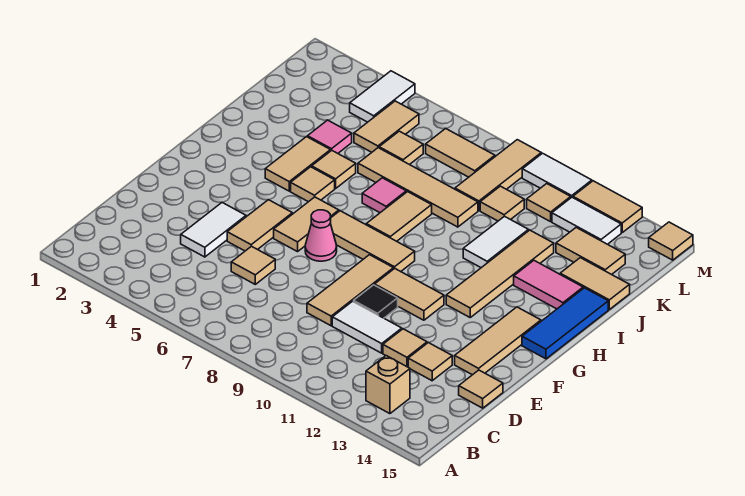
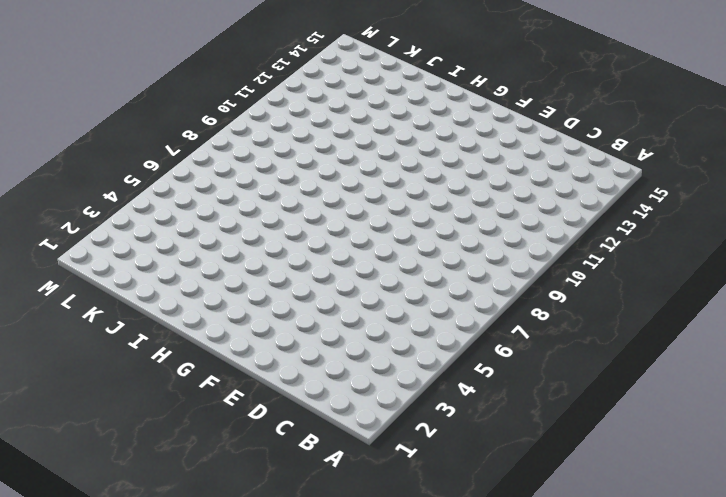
none -> tan brick B13 level 1
none -> white tile D4:E4 level 1
none -> tan tile D6 level 1
none -> tan tile D9:F9 level 1

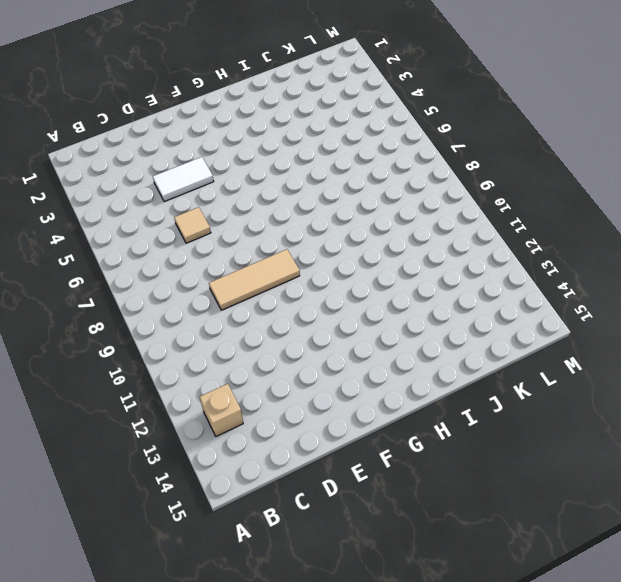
none -> white tile D10:D11 level 1
none -> tan tile D12 level 1
none -> tan tile D13 level 1
none -> tan tile D15 level 1

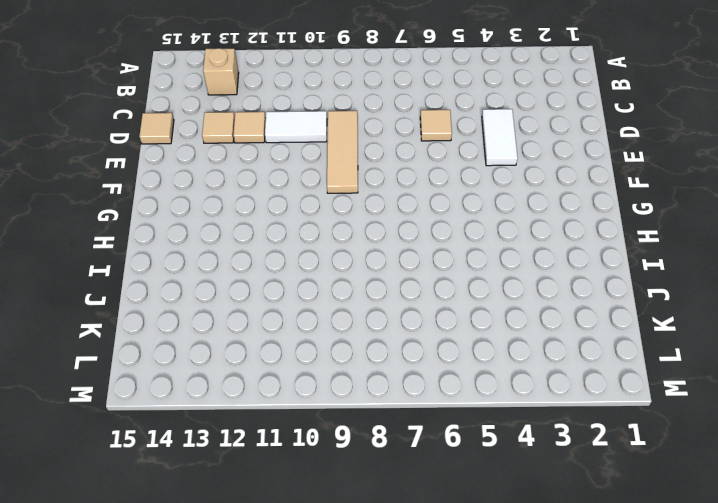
none -> tan tile E5:F5 level 1
none -> black tile E10 level 1
none -> tan tile E14:G14 level 1
none -> tan tile F6:G6 level 1

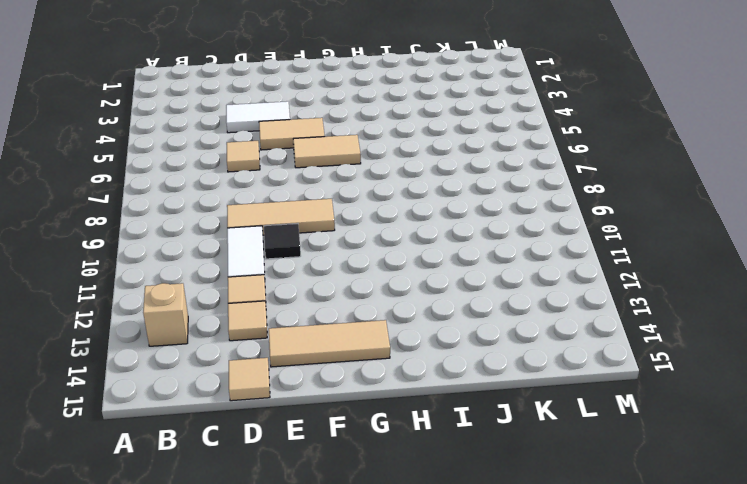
none -> pink cone F7 level 1
none -> tan tile F10:F11 level 1
none -> tan tile G7:G9 level 1
none -> tan tile G12:J12 level 1

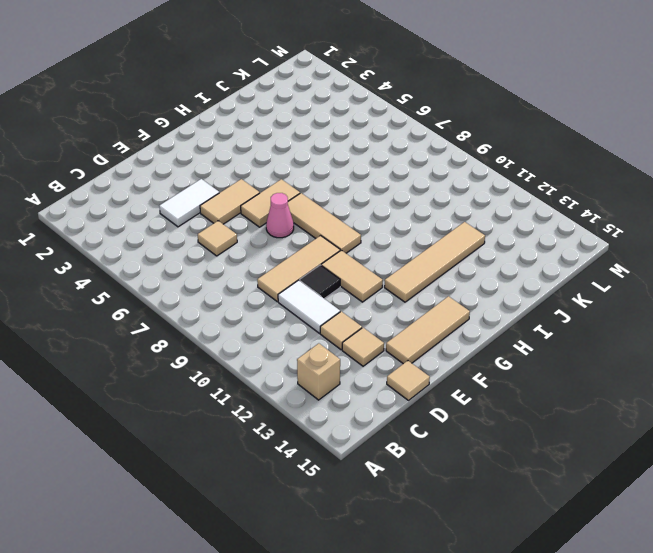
none -> blue tile G15:I15 level 1
none -> tan tile H4:I4 level 1
none -> tan tile H5 level 1
none -> tan tile H8:I8 level 1

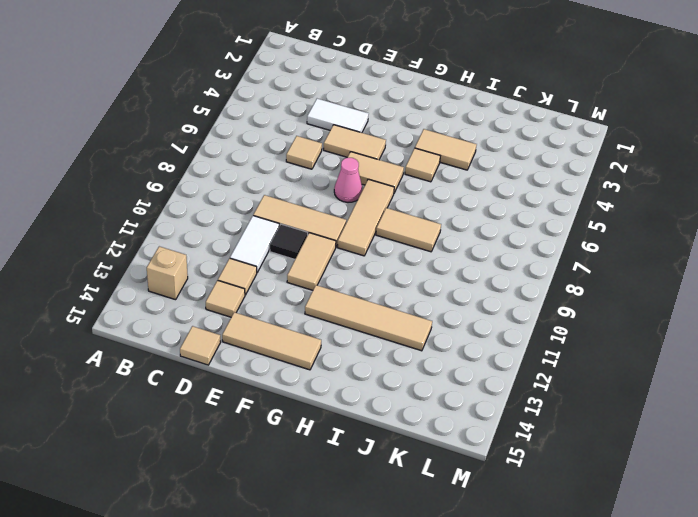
none -> blue tile G15:I15 level 1
none -> tan tile I5 level 1
none -> pink tile I7 level 1
none -> white tile I11:J11 level 1

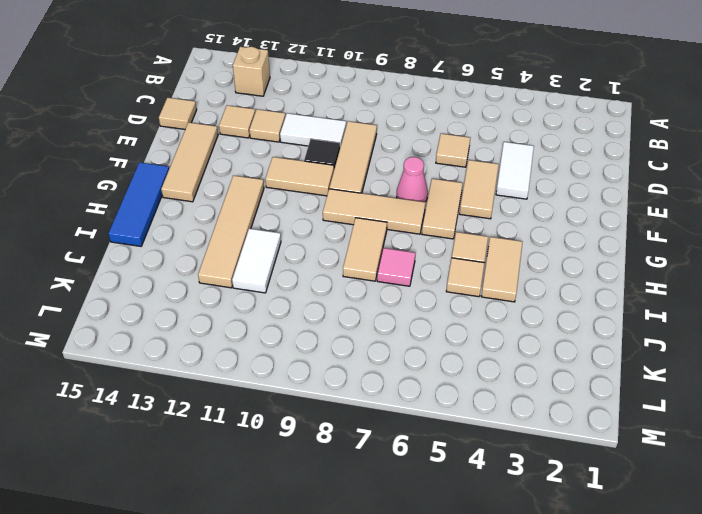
none -> pink tile I13:I14 level 1
none -> pink tile J4 level 1
none -> tan tile J6:J9 level 1
none -> tan tile J14:J15 level 1

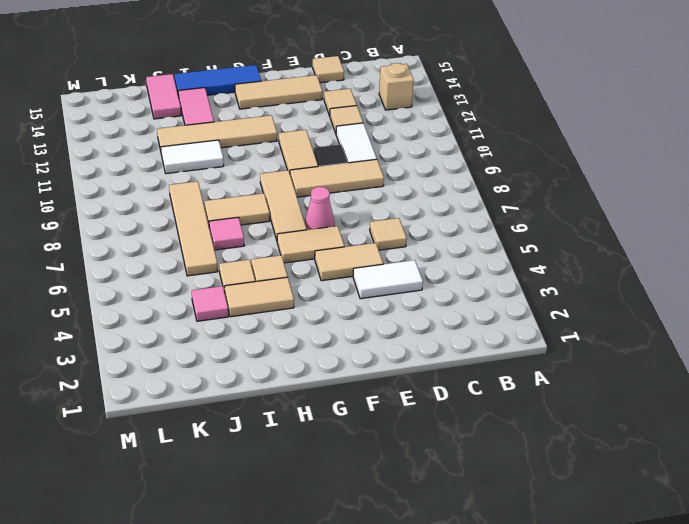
pink tile J14:J15 level 1 -> tan tile J14:J15 level 1
none -> tan tile K5:L5 level 1
none -> tan tile K6 level 1
none -> tan tile K9:M9 level 1
none -> tan tile K10 level 1

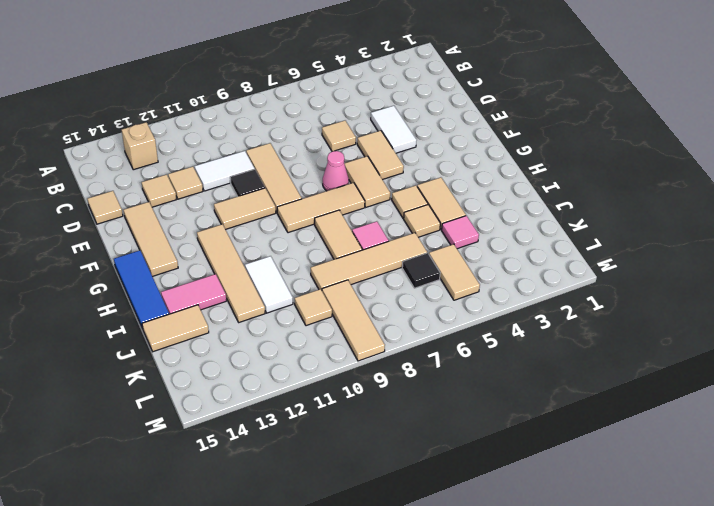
black tile K6 level 1 -> tan tile K6 level 1
none -> tan tile K13:K14 level 1
none -> white tile L4:M4 level 1
none -> tan tile L7:L8 level 1
none -> tan tile L11 level 1

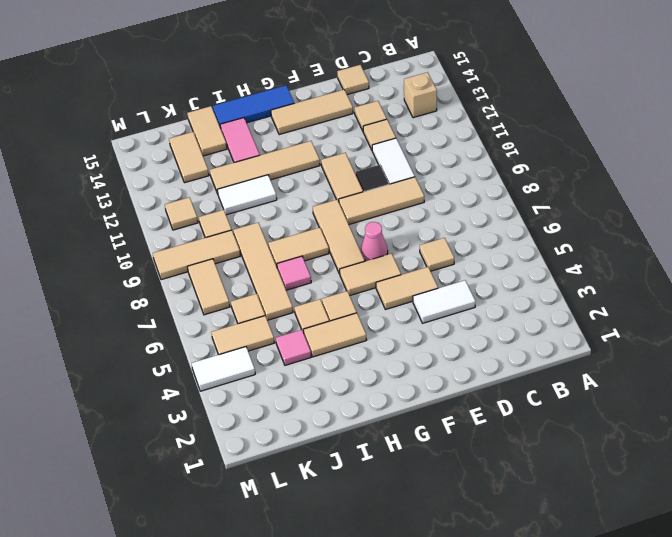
none -> white tile L12:L13 level 1
none -> white tile M10:M11 level 1
none -> tan tile M12:M13 level 1
none -> tan tile M15 level 1

